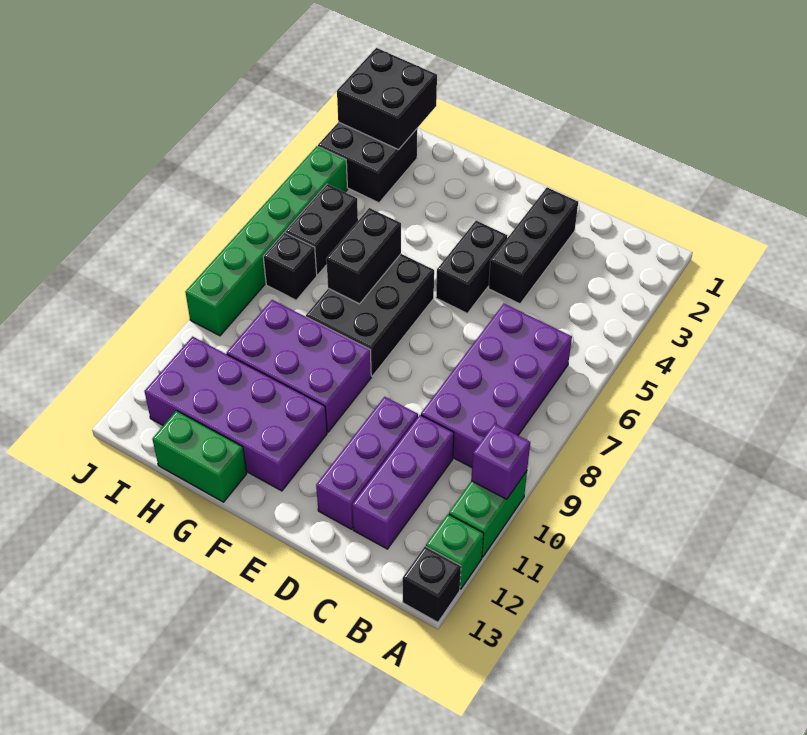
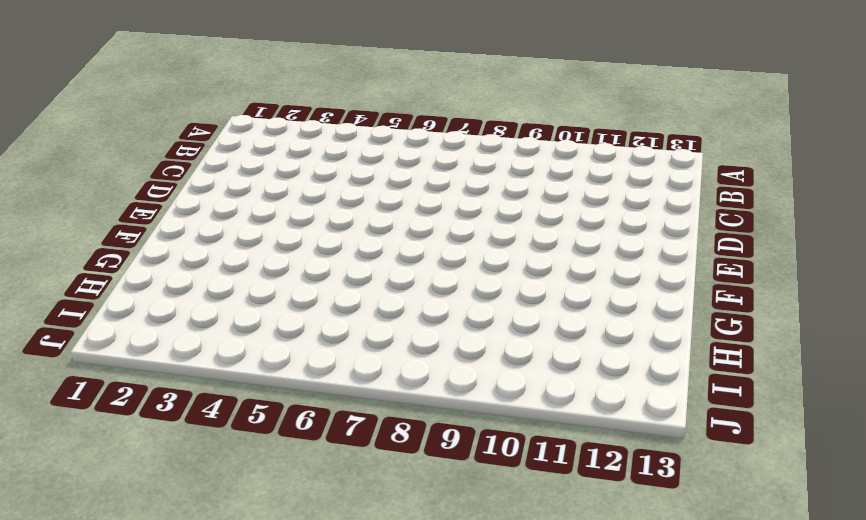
none -> green brick A10:A11 level 1
none -> green brick A12 level 1
none -> black brick A13 level 1

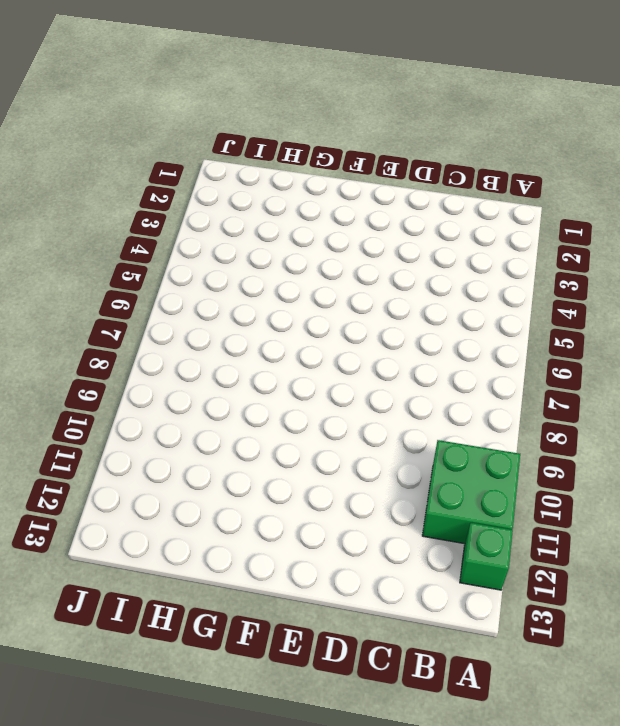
green brick A10:B11 level 1 -> green brick A10:A11 level 1
none -> black brick A13 level 1
none -> purple brick B6:C9 level 1
none -> purple brick C10:C12 level 1

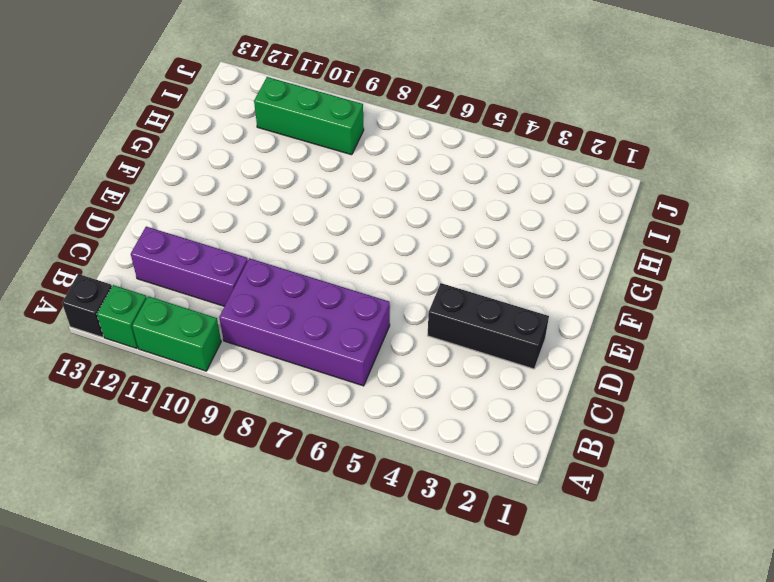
green brick I9:I11 level 1 -> purple brick F11:I12 level 1
none -> purple brick D10:D12 level 1
none -> black brick E4:E5 level 1
none -> black brick F6:G8 level 1

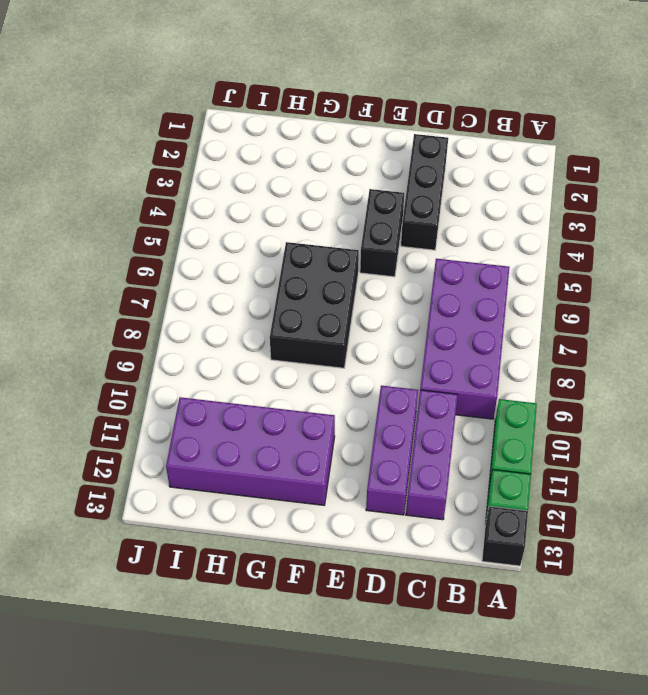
none -> purple brick F9:H10 level 1
none -> green brick G13:H13 level 1
none -> black brick I2:J3 level 1

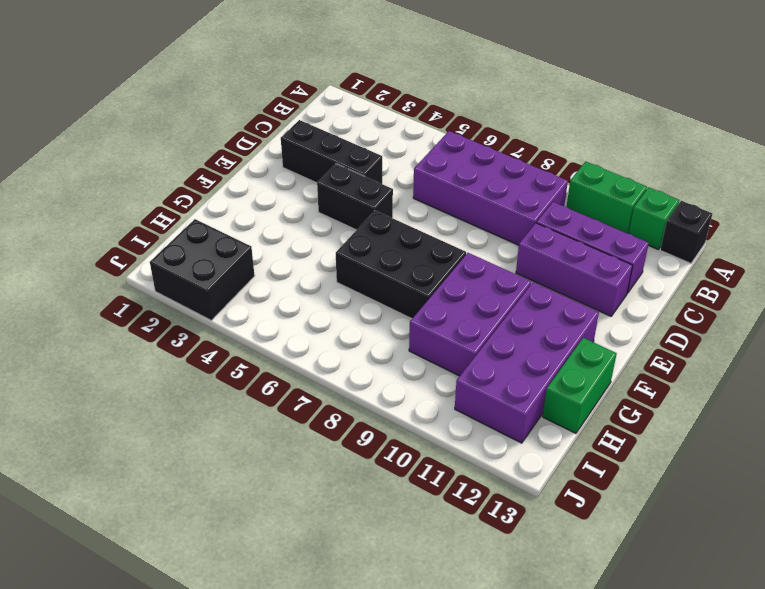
none -> black brick I5:I6 level 1
none -> black brick I7 level 1
none -> green brick J4:J9 level 1

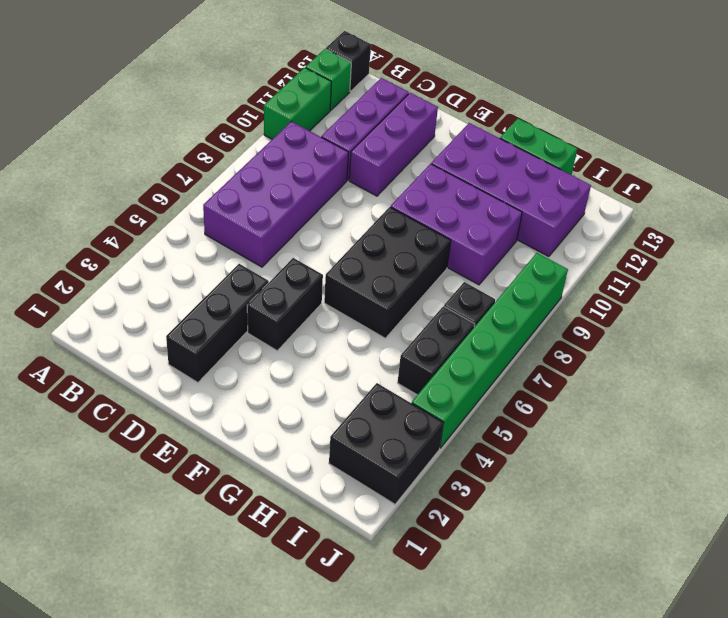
none -> purple brick A10 level 2
none -> black brick G6:G7 level 2
none -> black brick I1:J2 level 2

